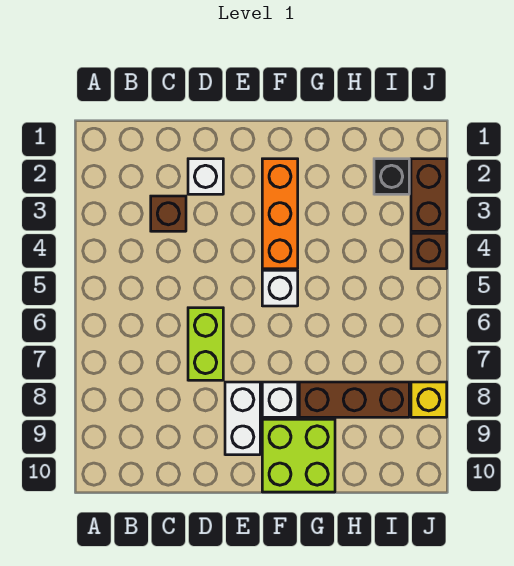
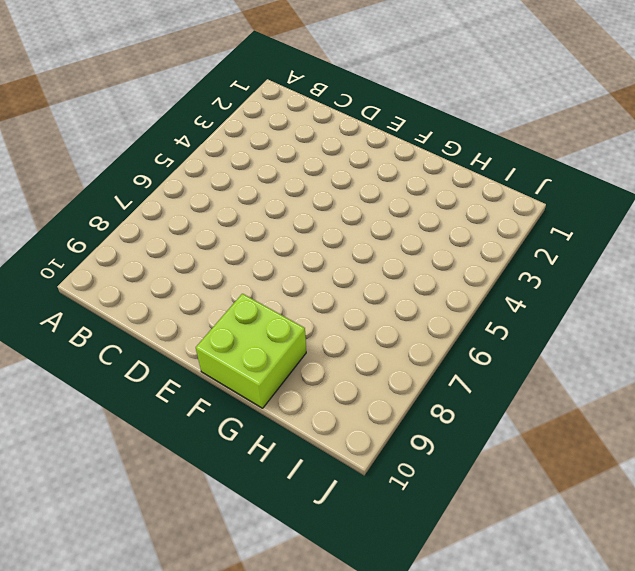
none -> brown brick C3 level 1
none -> white brick D2 level 1
none -> lime brick D6:D7 level 1

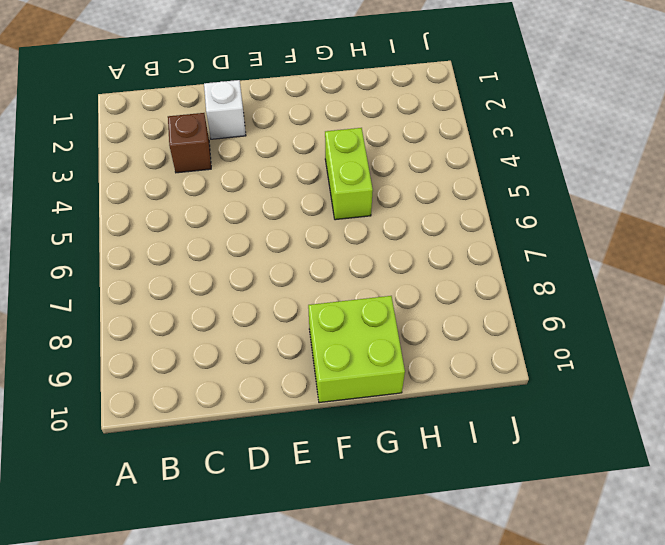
lime brick G4:G5 level 1 -> lime brick D6:D7 level 1
none -> white brick E8:E9 level 1
none -> orange brick F2:F4 level 1
none -> white brick F5 level 1

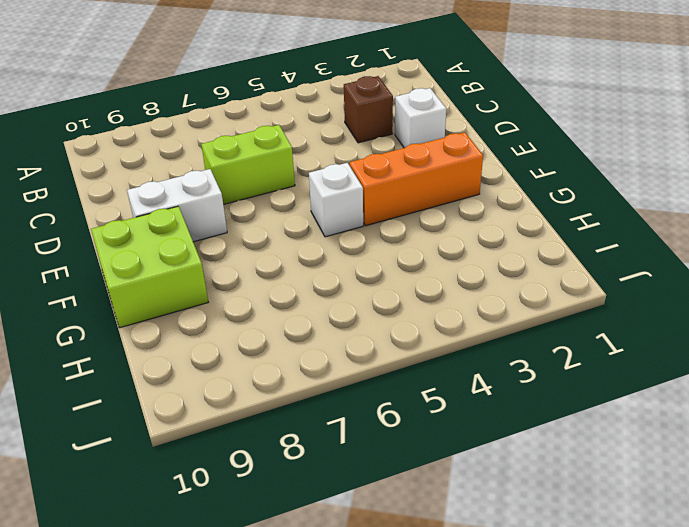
none -> white brick F8 level 1
none -> brown brick G8:I8 level 1
none -> black brick I2 level 1

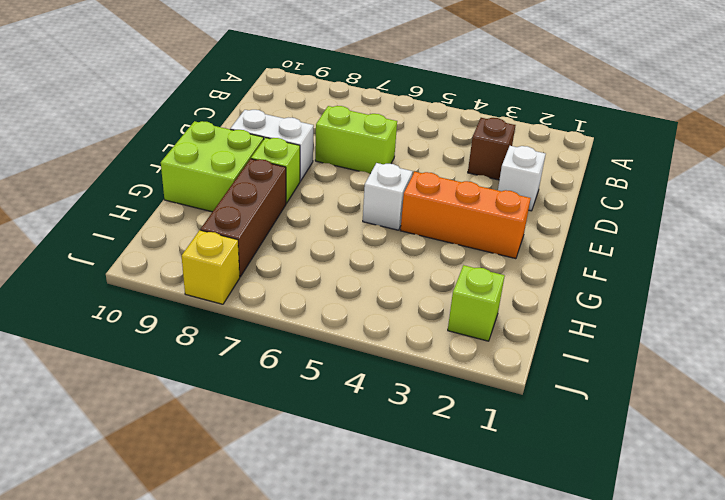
lime brick F8 level 1 -> white brick F8 level 1
lime brick I2 level 1 -> black brick I2 level 1
none -> brown brick J2:J3 level 1
none -> brown brick J4 level 1

